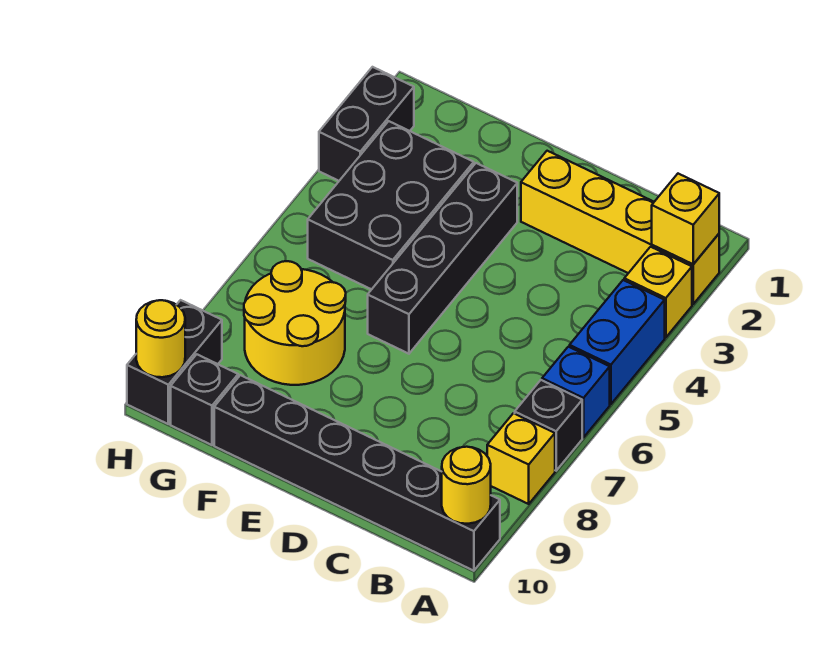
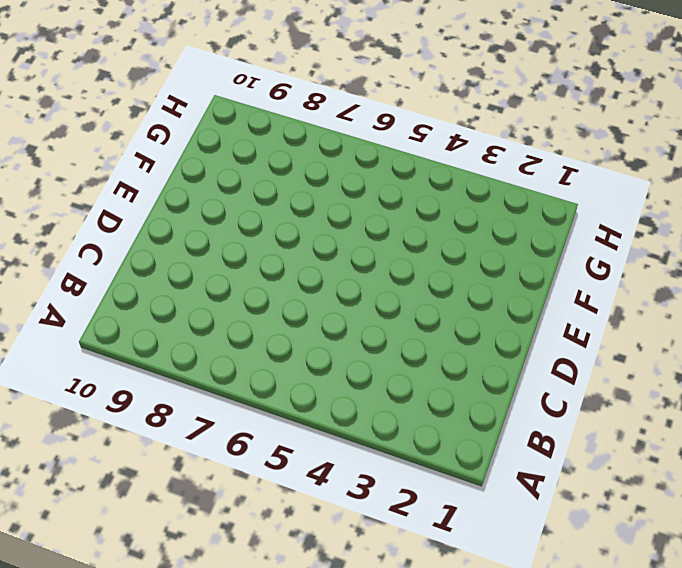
none -> yellow brick A2:D2 level 1
none -> yellow brick A3 level 1
none -> blue brick A4:A5 level 1

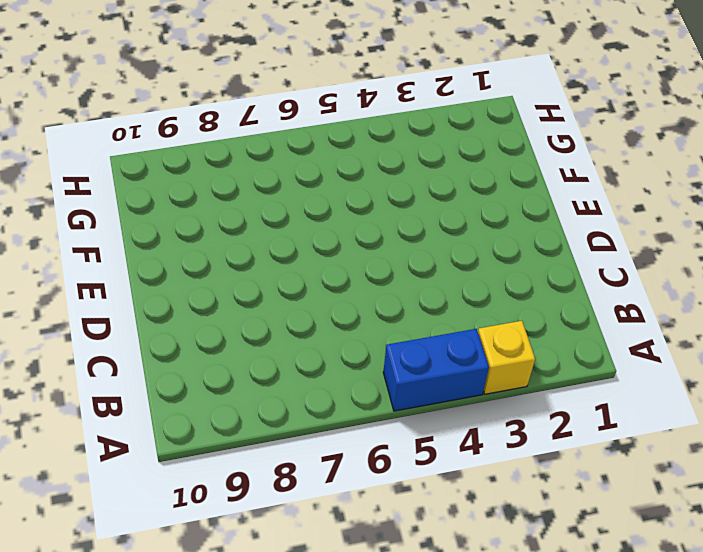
none -> yellow brick A2:D2 level 1
none -> blue brick A6 level 1
none -> black brick A7 level 1

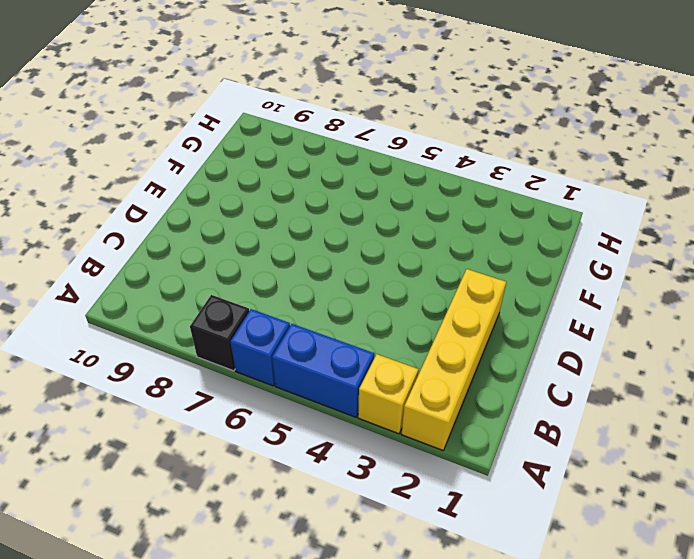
none -> yellow brick A8 level 1
none -> black brick A10:F10 level 1
none -> black brick E3:E6 level 1

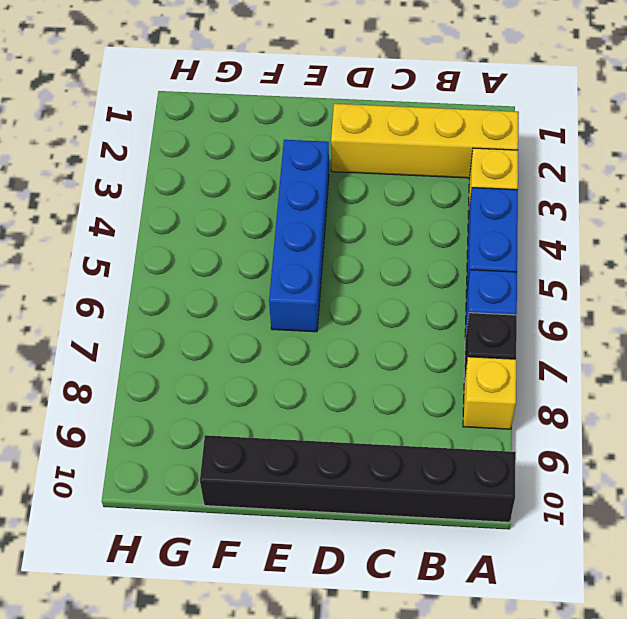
blue brick E3:E6 level 1 -> black brick E3:E6 level 1
none -> black brick F3:G5 level 1
none -> yellow round brick F7:G8 level 1
none -> black brick G10 level 1

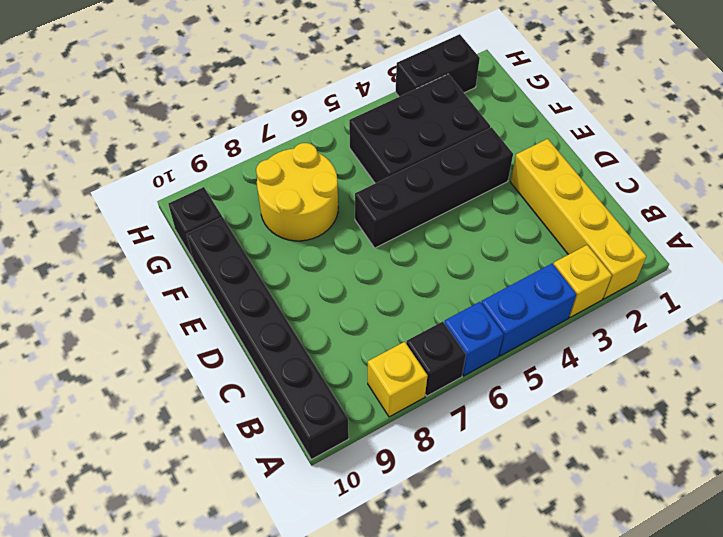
none -> black brick H9:H10 level 1
none -> yellow brick A2 level 2
none -> yellow round brick A10 level 2

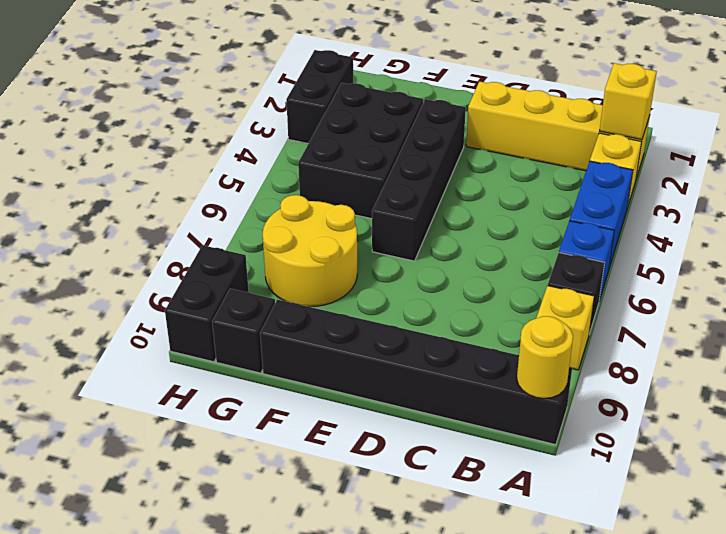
none -> yellow round brick H10 level 2

